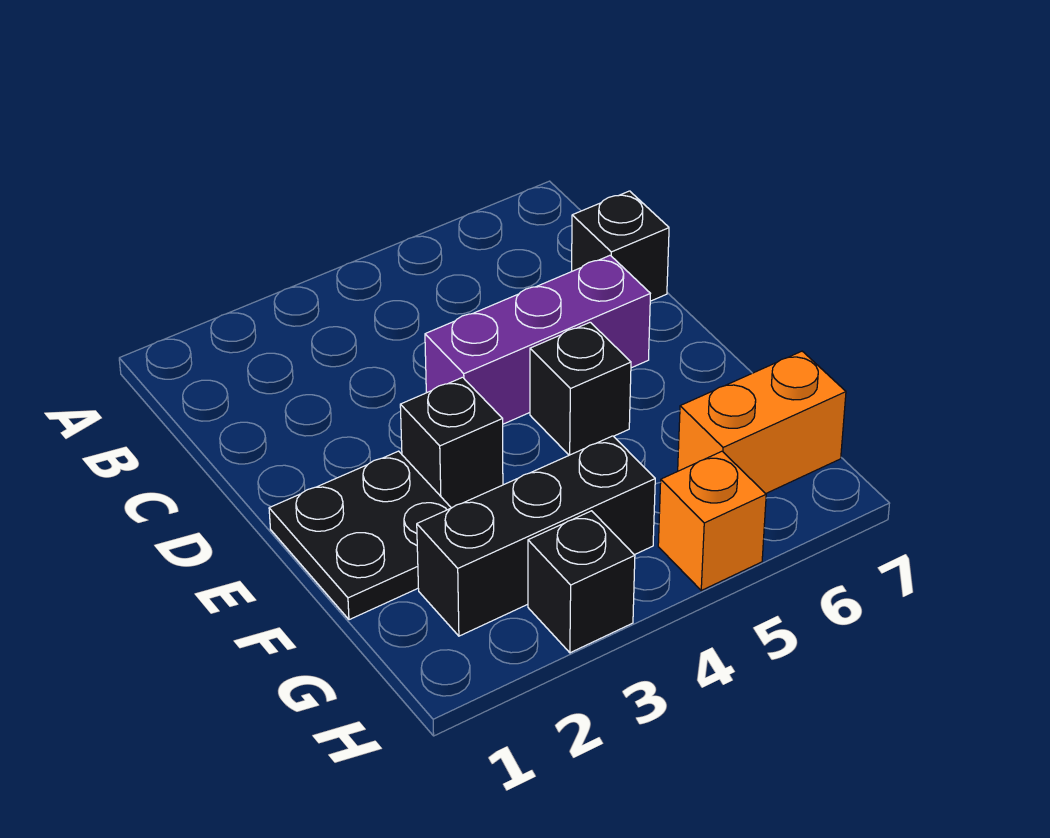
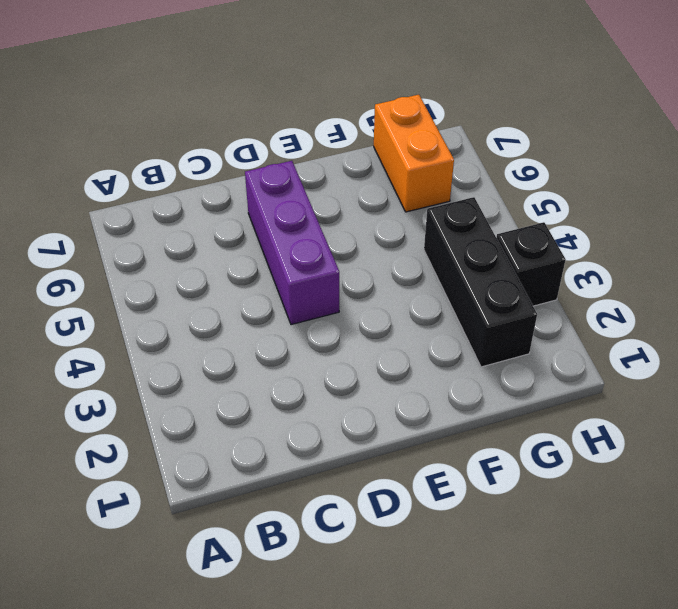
none -> black brick C7 level 1
none -> black plate E1:F2 level 1

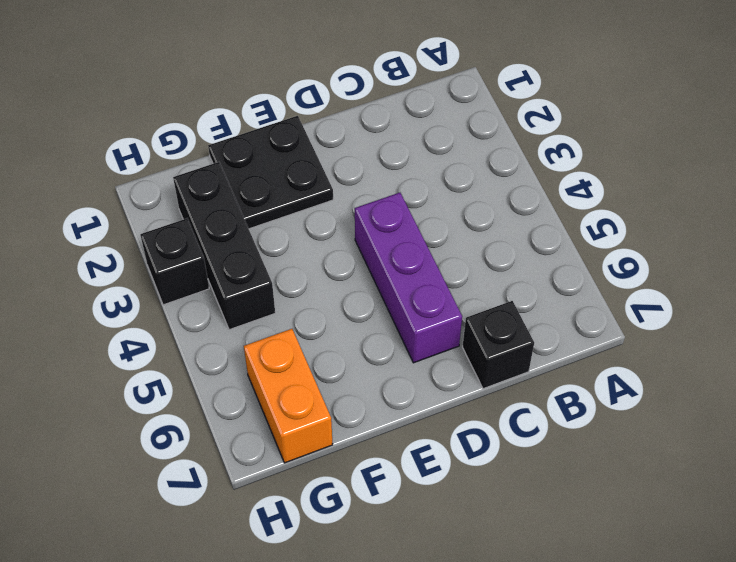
none -> black brick E3 level 1
none -> black brick E5 level 1

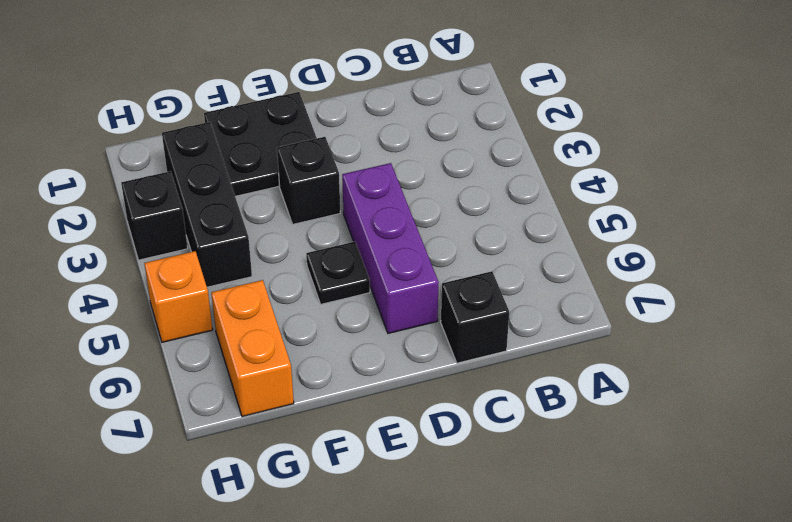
black plate E5 level 1 -> black brick E5 level 1

